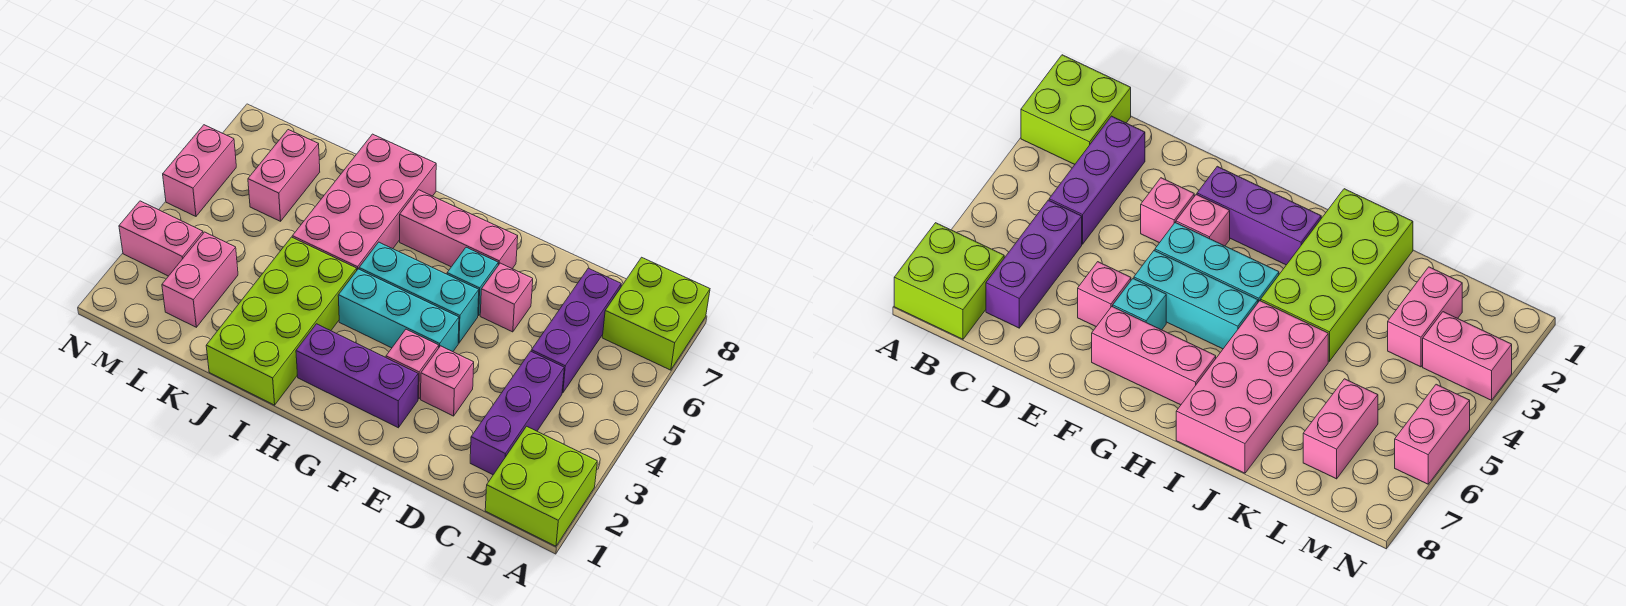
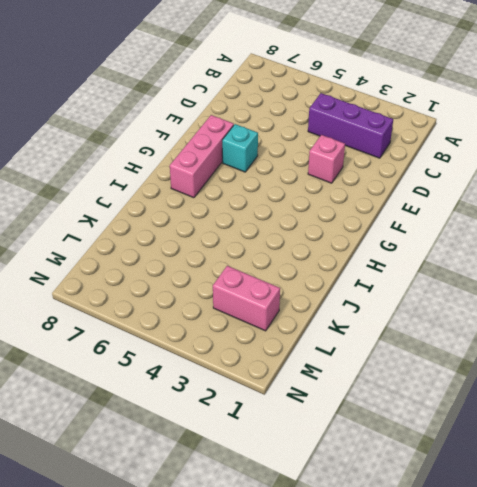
none -> lime brick A1:B2 level 1
none -> lime brick A7:B8 level 1
none -> purple brick C5:C7 level 1

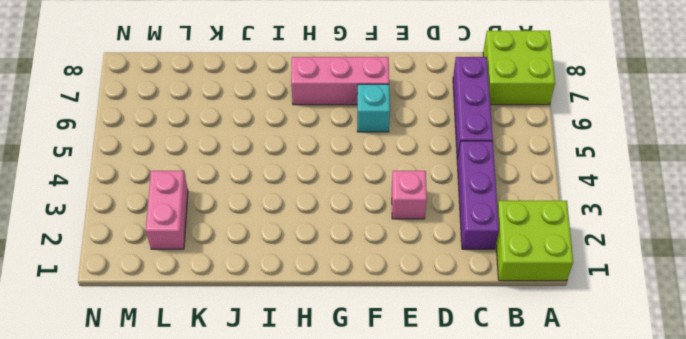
none -> pink brick E6 level 1
none -> purple brick F2:H2 level 1
none -> pink brick F3 level 1

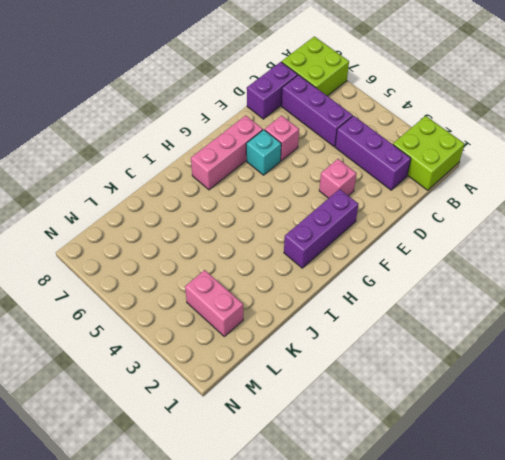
purple brick C8:D8 level 1 -> none
none -> pink brick F3 level 1
none -> cyan brick F4:H4 level 1
none -> cyan brick F5:H5 level 1

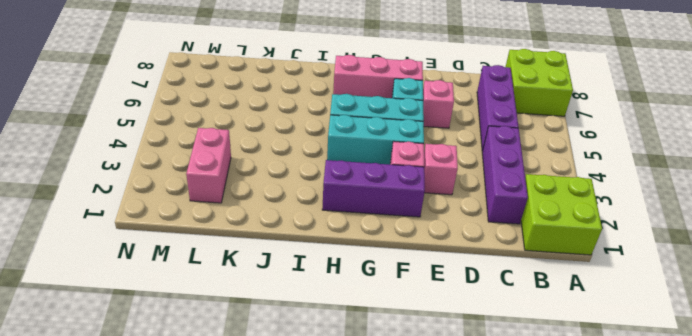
none -> lime brick I1:J4 level 1
none -> pink brick I5:J8 level 1
none -> pink brick L6:L7 level 1

